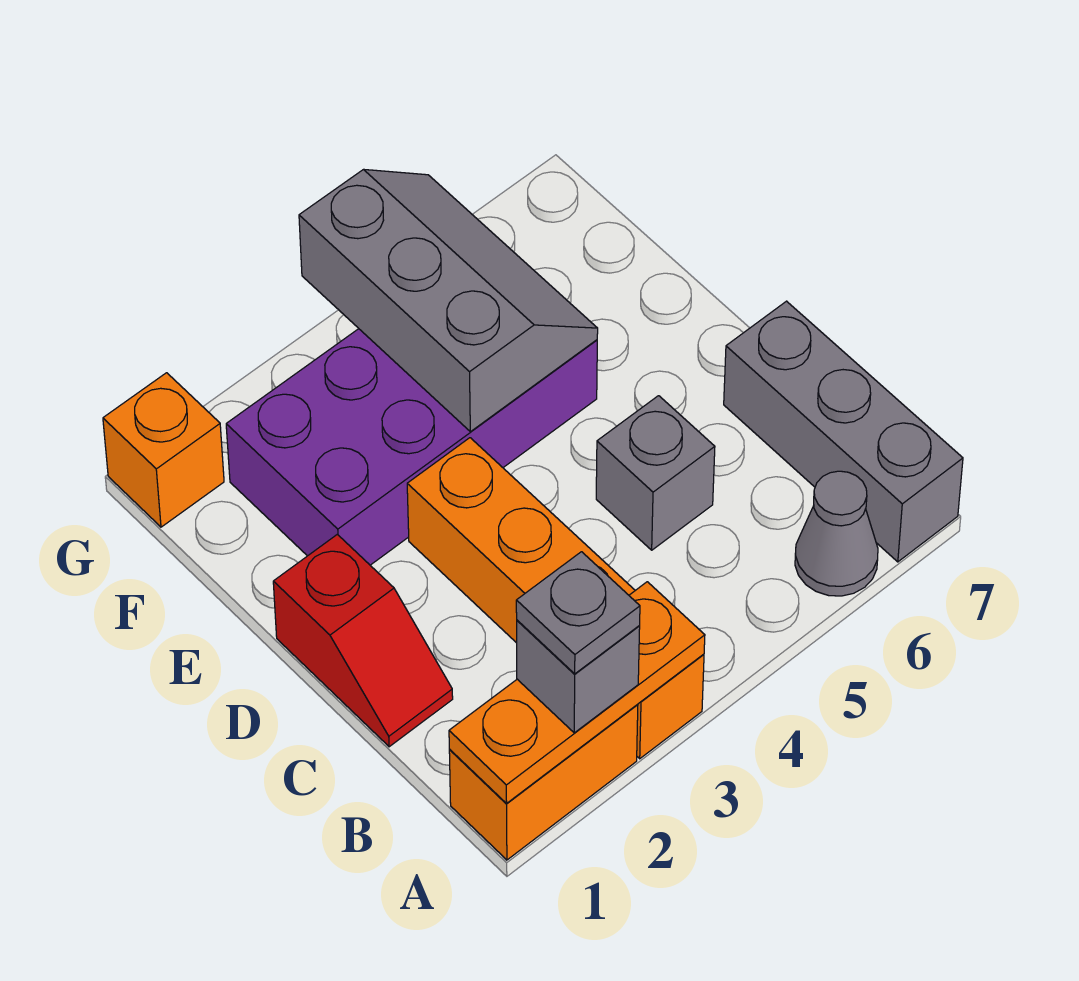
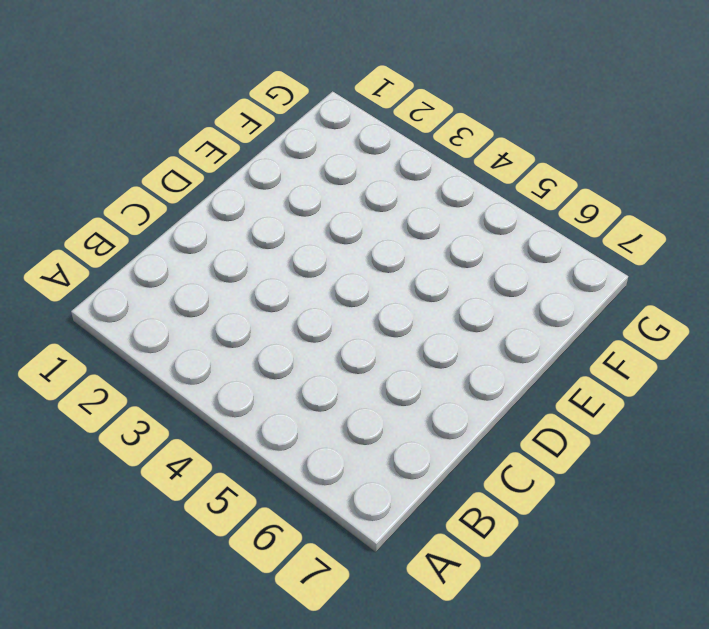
none -> orange brick A1:A2 level 1
none -> orange brick A3:D3 level 1
none -> grey cone A6 level 1

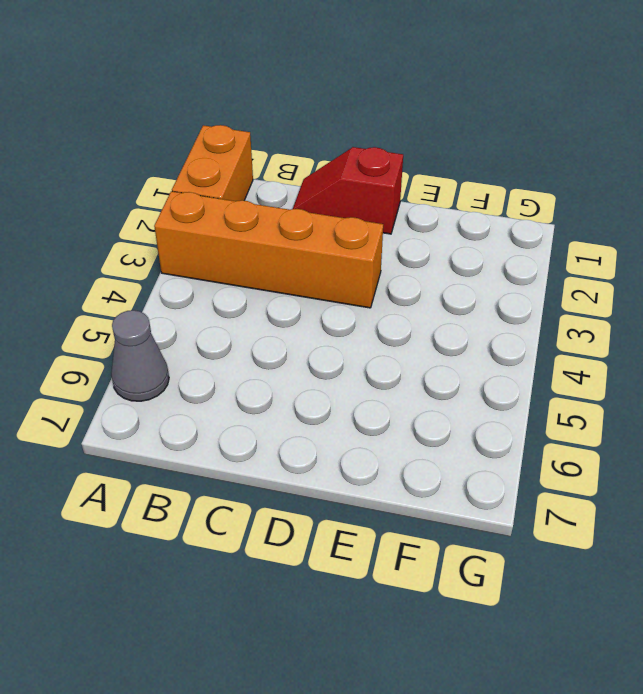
none -> grey brick A7:C7 level 1
none -> grey brick C5 level 1
none -> purple brick E2:F5 level 1

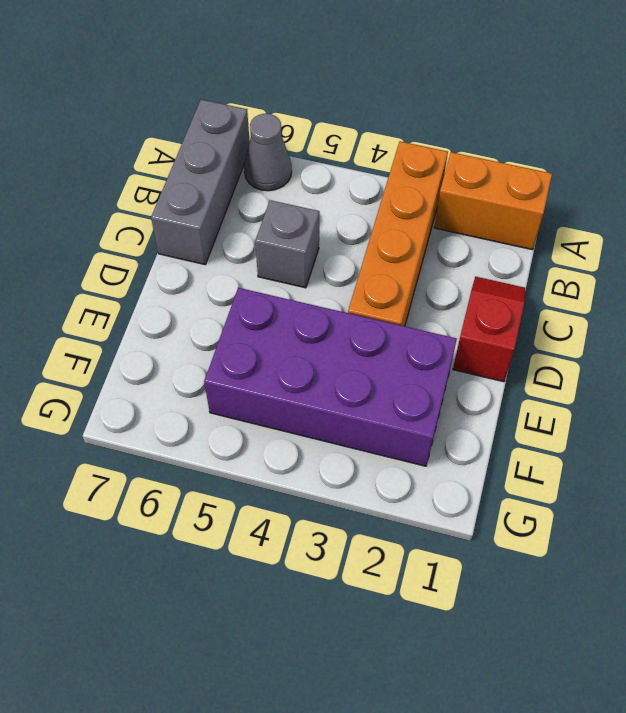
none -> orange brick G1 level 1
none -> orange plate A1:A3 level 2
none -> grey slope E4:G5 level 2 top 4

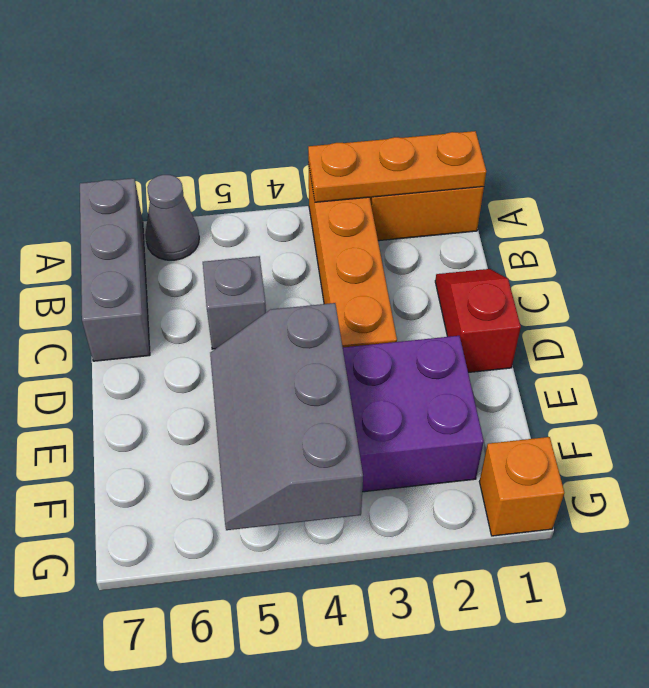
none -> grey brick A2 level 3
none -> grey plate A2 level 4

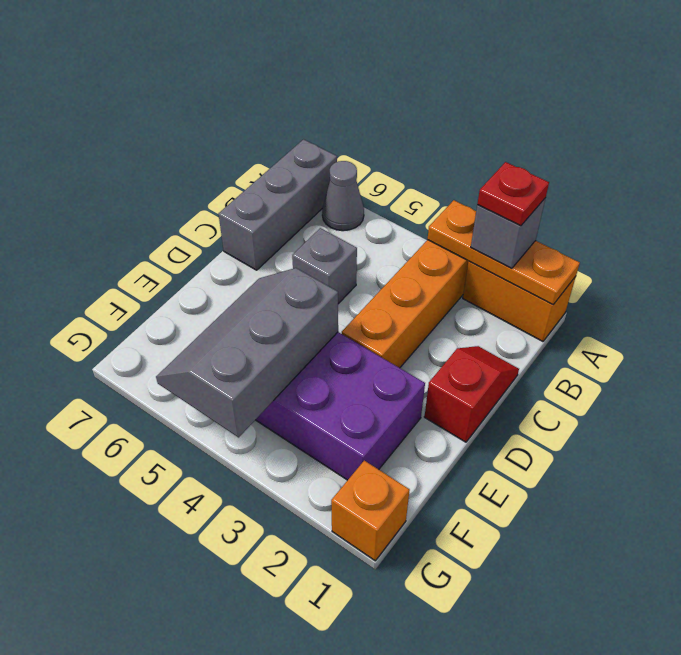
red plate A2 level 4 -> grey plate A2 level 4

